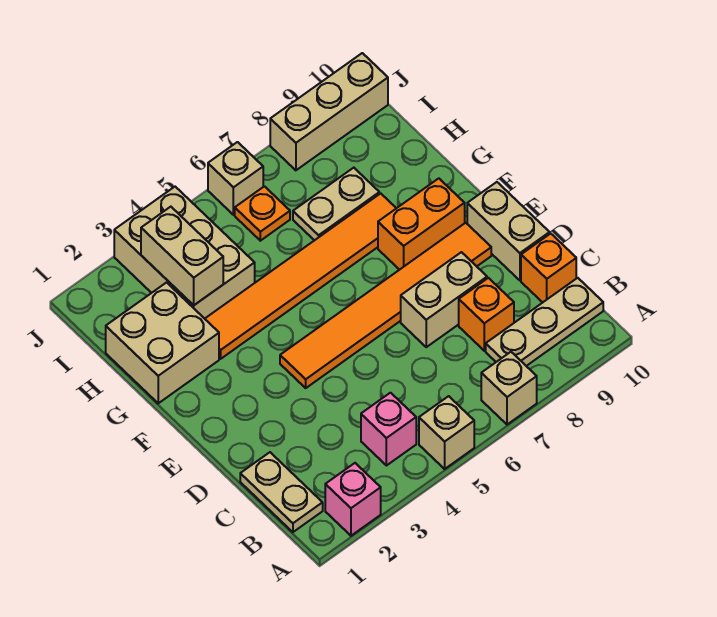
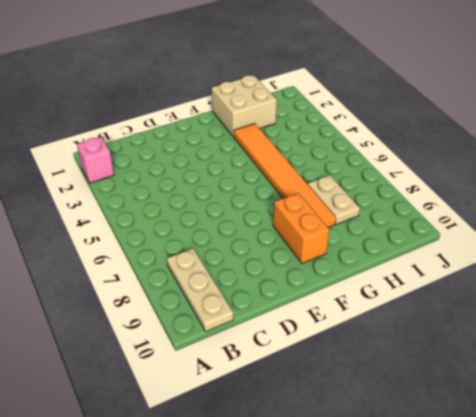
none -> tan brick A5 level 1
none -> tan brick A7 level 1
none -> tan plate B1:C1 level 1

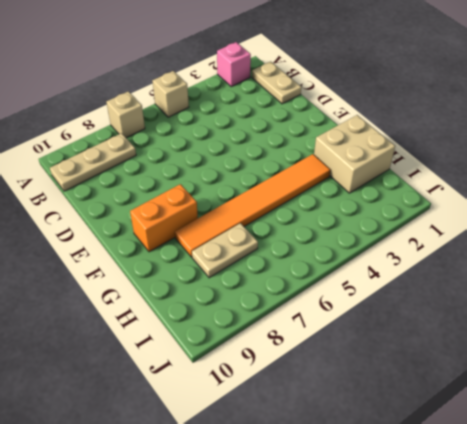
none -> pink brick B4 level 1
none -> orange brick C8 level 1
none -> orange brick C10 level 1

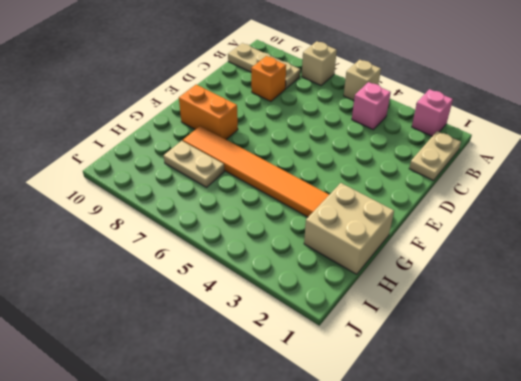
none -> orange brick C10 level 1
none -> tan brick D7:D8 level 1
none -> tan brick D10:E10 level 1

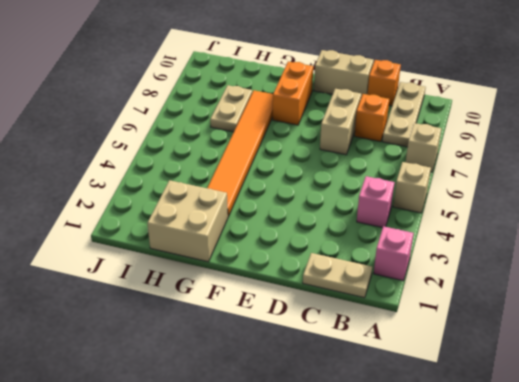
none -> orange tile E4:E9 level 1
none -> tan brick H3:J4 level 1
none -> orange plate I6 level 1

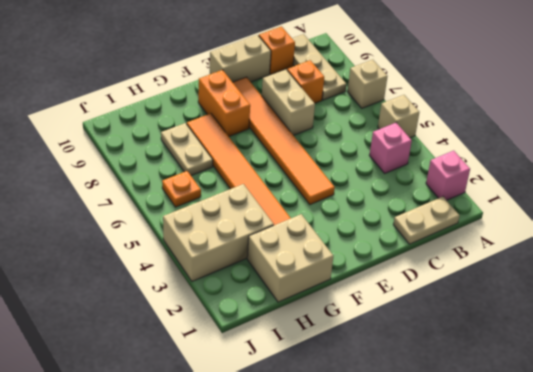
none -> tan brick J6 level 1
none -> tan brick J8:J10 level 1
none -> tan brick H3:I3 level 2

